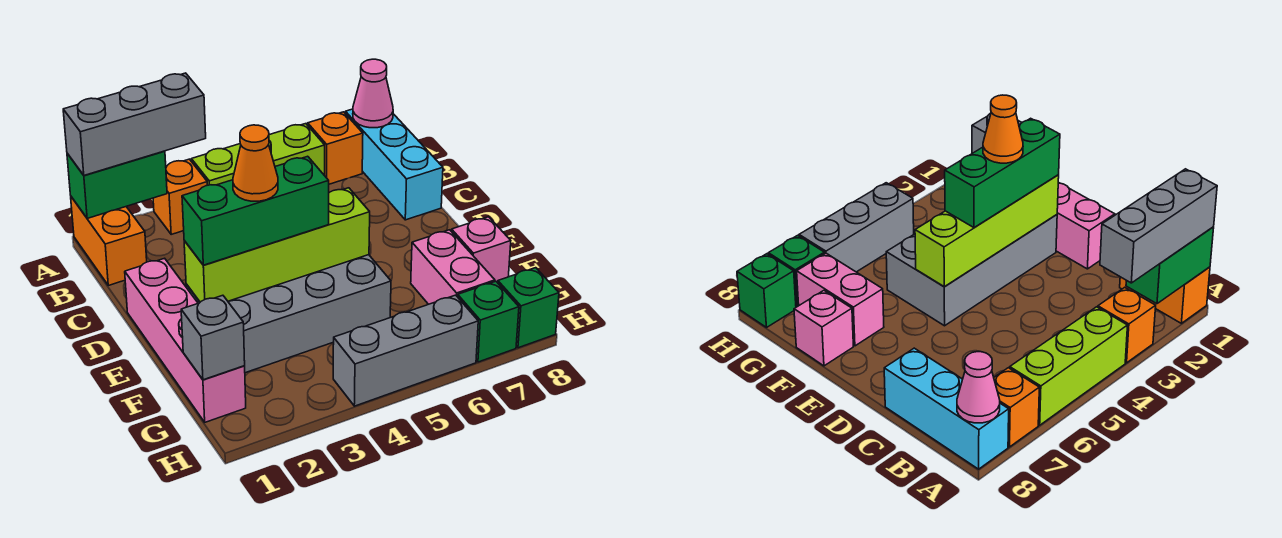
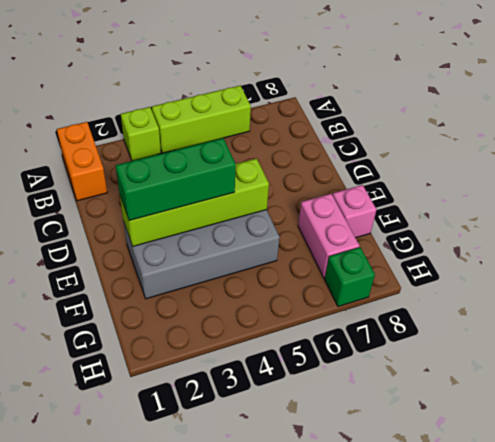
lime brick A3 level 1 -> orange brick A3 level 1
none -> orange brick A7 level 1
none -> cyan brick A8:C8 level 1
none -> pink brick D1:G1 level 1

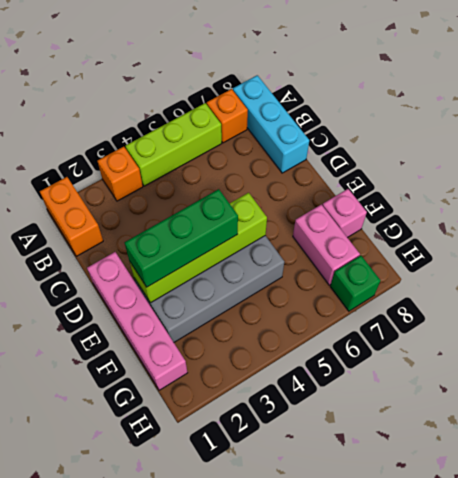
none -> grey brick H4:H6 level 1
none -> green brick H8 level 1
none -> green brick A1:A2 level 2

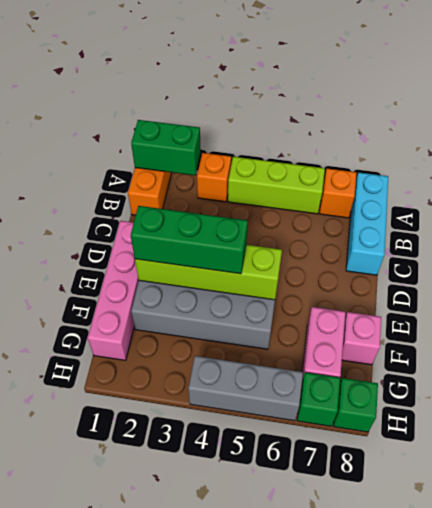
none -> pink cone A8 level 2
none -> grey brick G1 level 2
none -> grey brick A1:A3 level 3

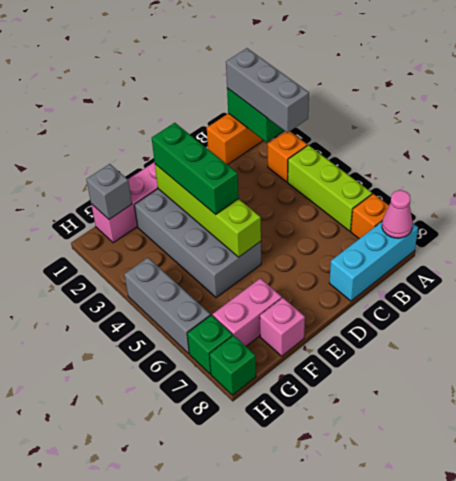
none -> orange cone E3 level 4

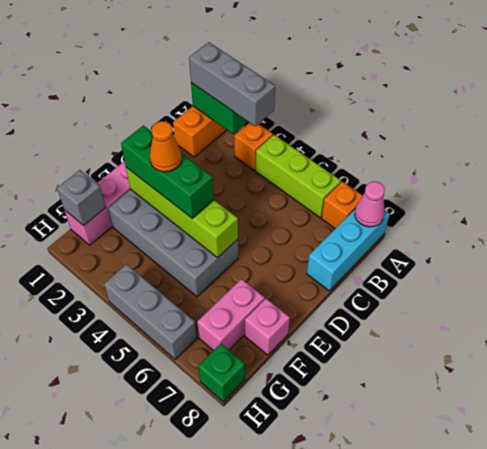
none -> green brick H7 level 1

